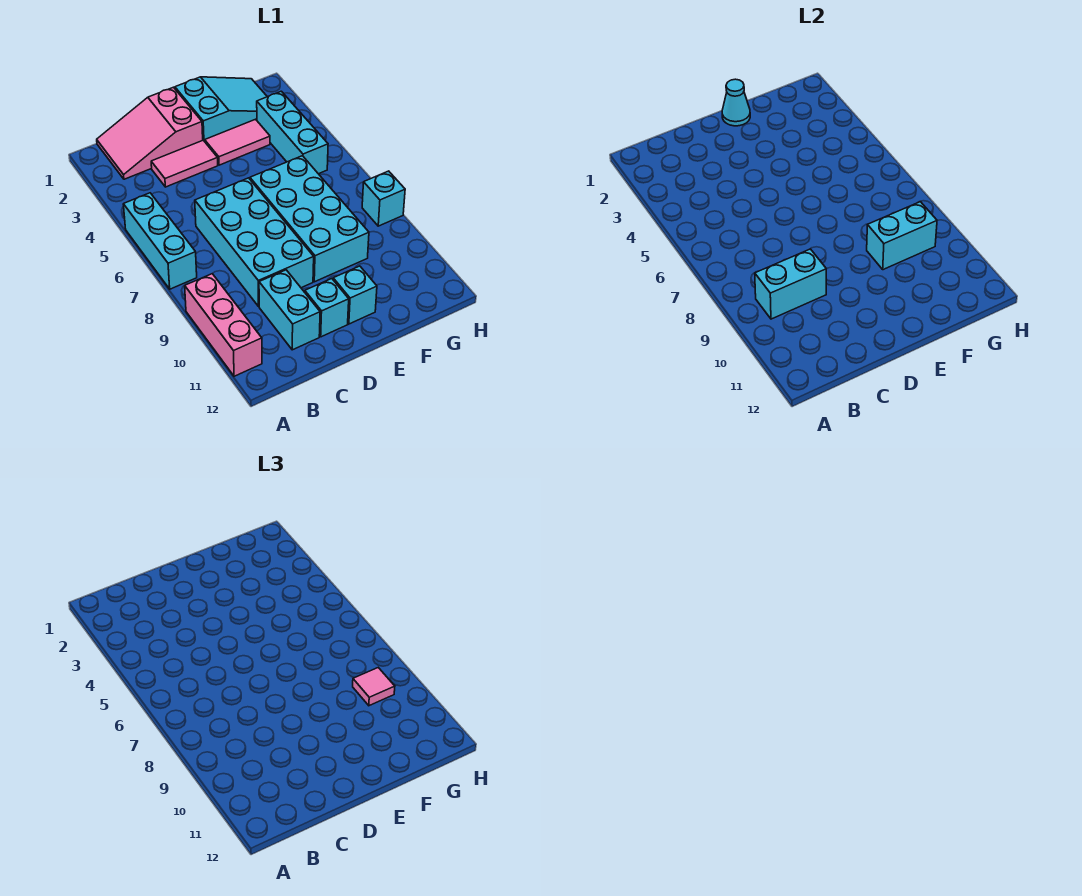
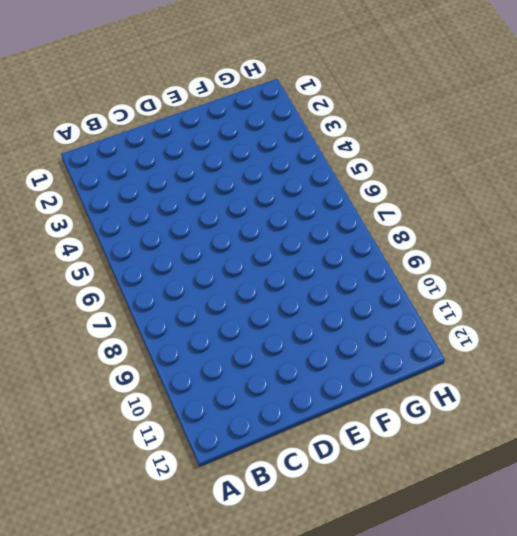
none -> cyan brick A5:A7 level 1
none -> pink brick A9:A11 level 1
none -> pink slope B1:D2 level 1 top D

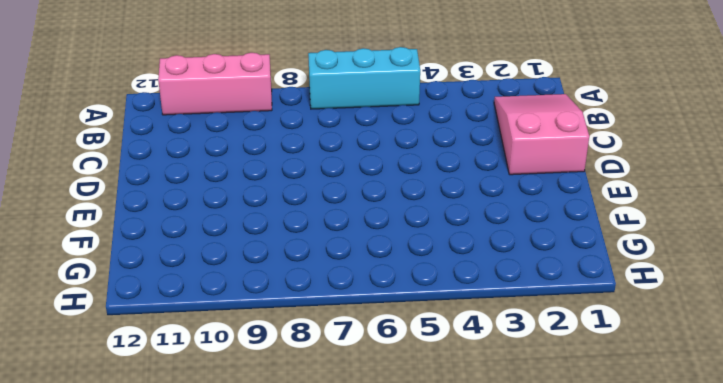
none -> pink tile C3:D3 level 1
none -> cyan brick C6:D9 level 1
none -> cyan brick C10:C11 level 1

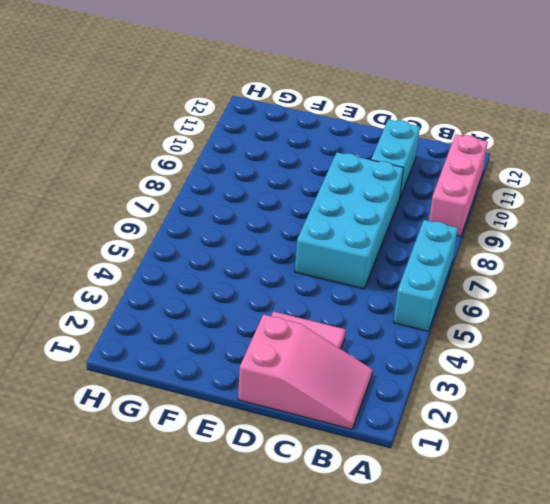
none -> cyan brick D11 level 1
none -> cyan slope E1:G2 level 1 top E
none -> pink tile E3:F3 level 1

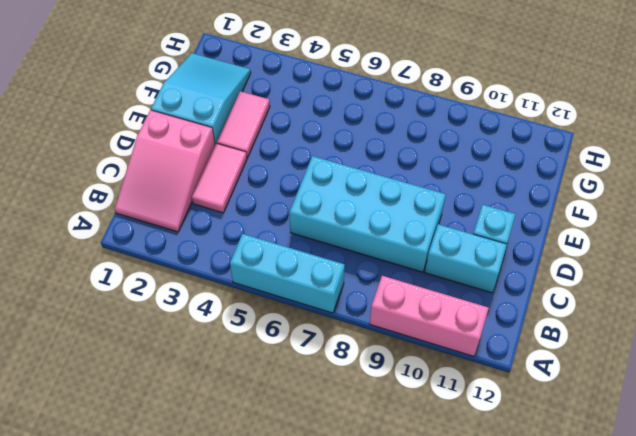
none -> cyan brick E6:F9 level 1
none -> cyan brick E11 level 1
none -> cyan brick G3:G5 level 1

